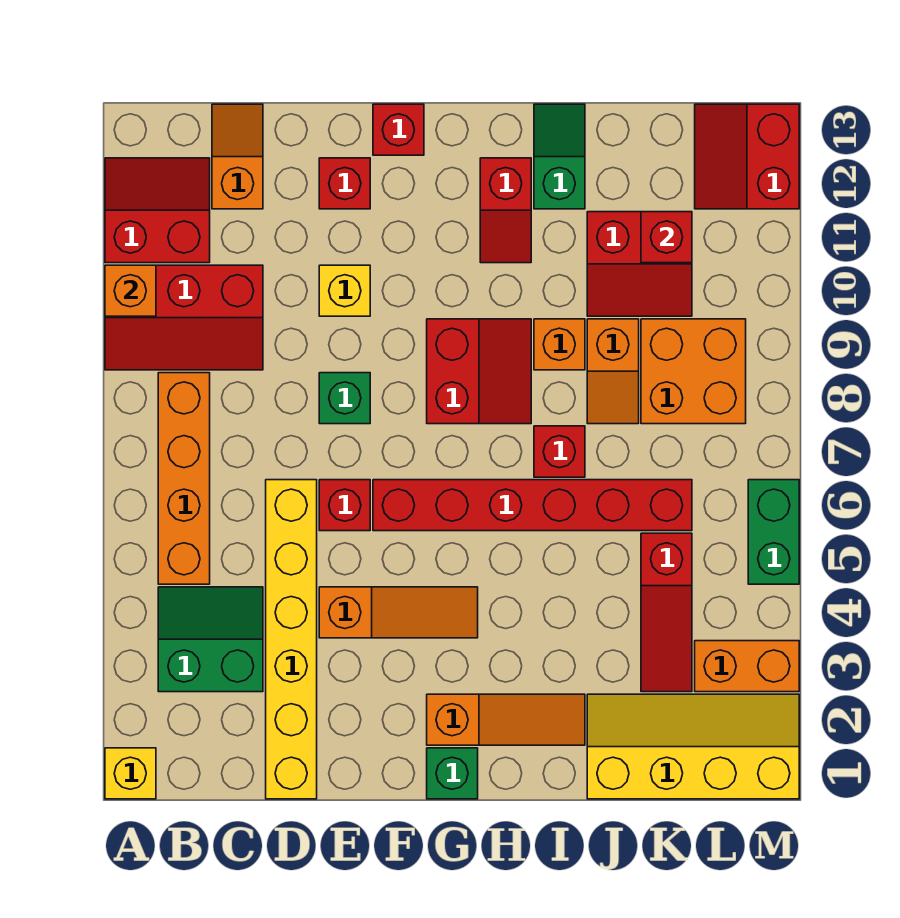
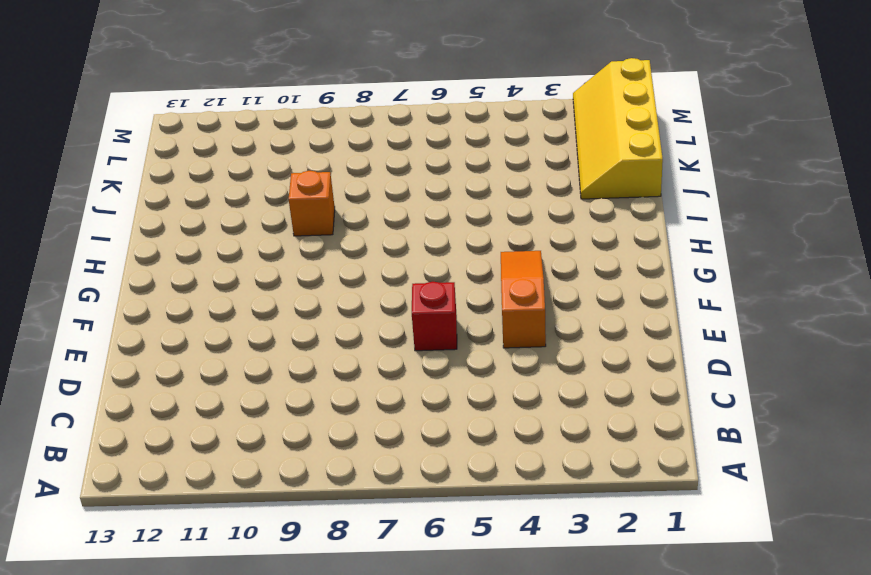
none -> yellow brick A1 level 1
none -> red slope A9:C10 level 1 top 10
none -> red slope A11:B12 level 1 top 11
none -> green slope B3:C4 level 1 top 3

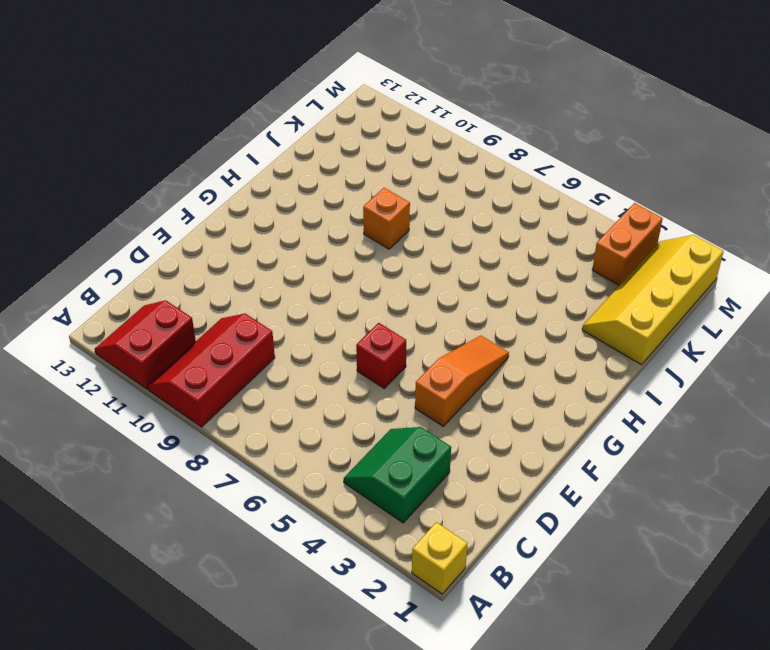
red slope A9:C10 level 1 top 9 -> red slope A9:C10 level 1 top 10
none -> orange brick B5:B8 level 1
none -> orange slope C12:C13 level 1 top 12
none -> yellow brick D1:D6 level 1
none -> green brick E8 level 1

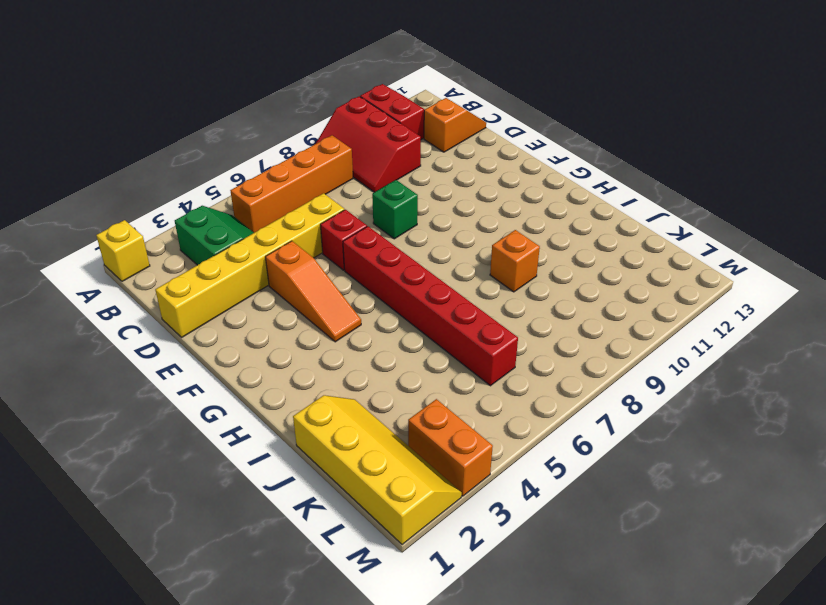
none -> yellow brick E10 level 1
none -> red brick E12 level 1
none -> red brick F13 level 1
none -> green brick G1 level 1

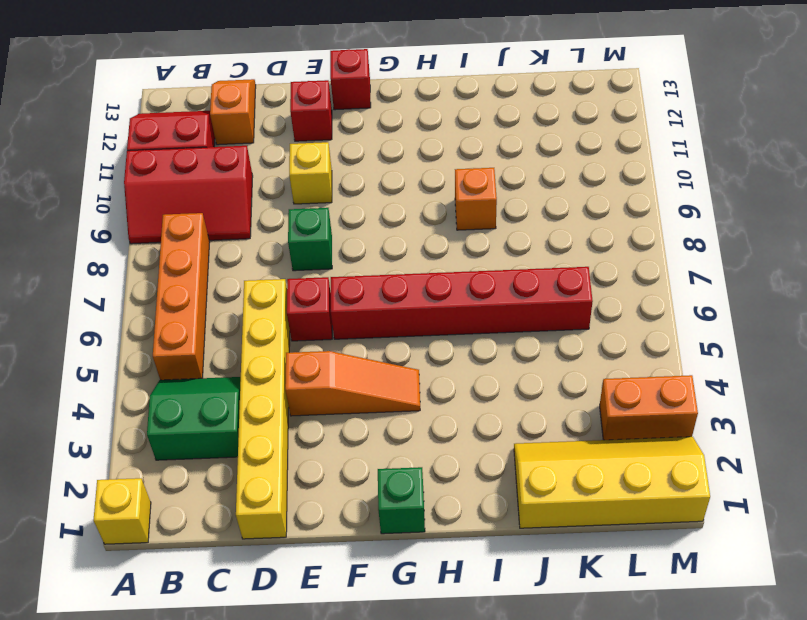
none -> orange slope G2:I2 level 1 top G
none -> red slope G8:H9 level 1 top G
none -> red slope H11:H12 level 1 top 12
none -> red brick I7 level 1

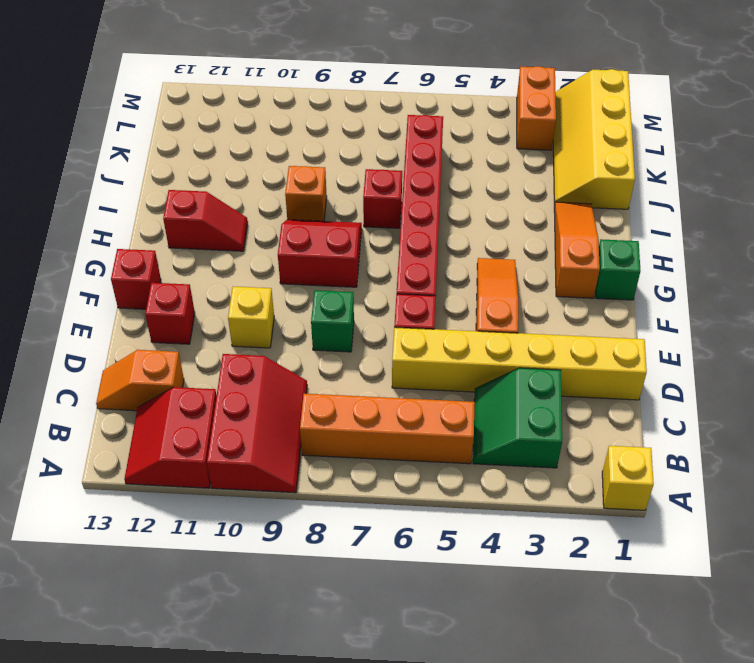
none -> green slope I12:I13 level 1 top 12
none -> orange slope J8:J9 level 1 top 9
none -> red slope J10:K11 level 1 top 11
none -> red slope K3:K5 level 1 top 5

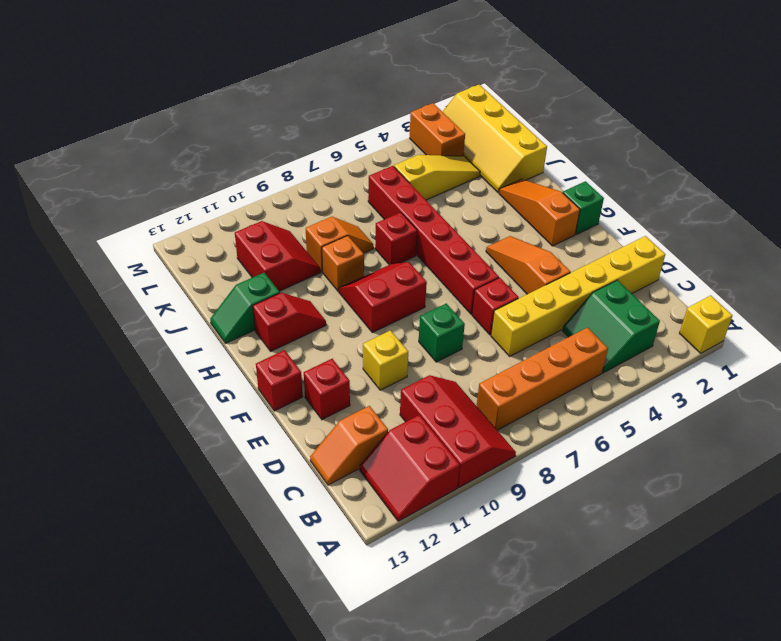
yellow slope K3:K5 level 1 top 5 -> red slope K3:K5 level 1 top 5
none -> orange brick K8:L9 level 1
none -> red slope L12:M13 level 1 top M
none -> green brick M5:M6 level 1
none -> orange brick A10 level 2

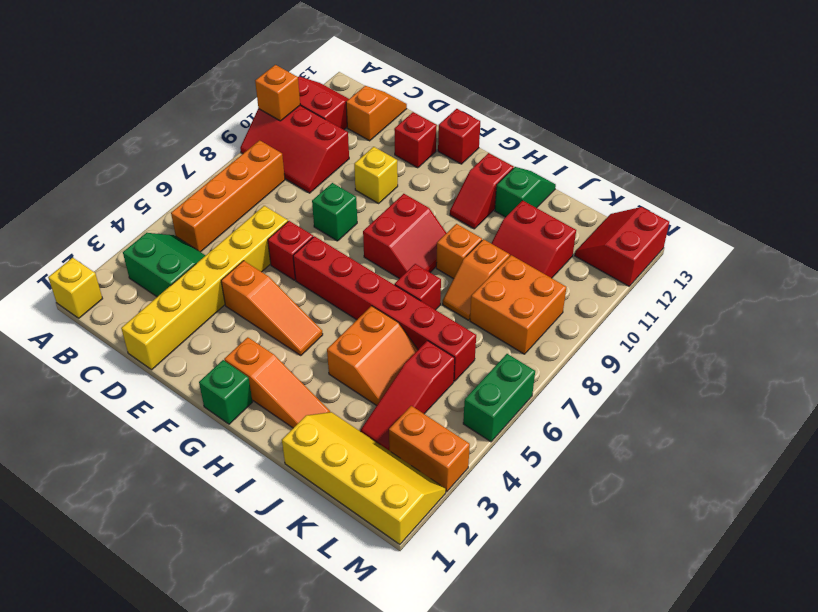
orange slope I4:J5 level 1 top I -> none
none -> red brick K11 level 2

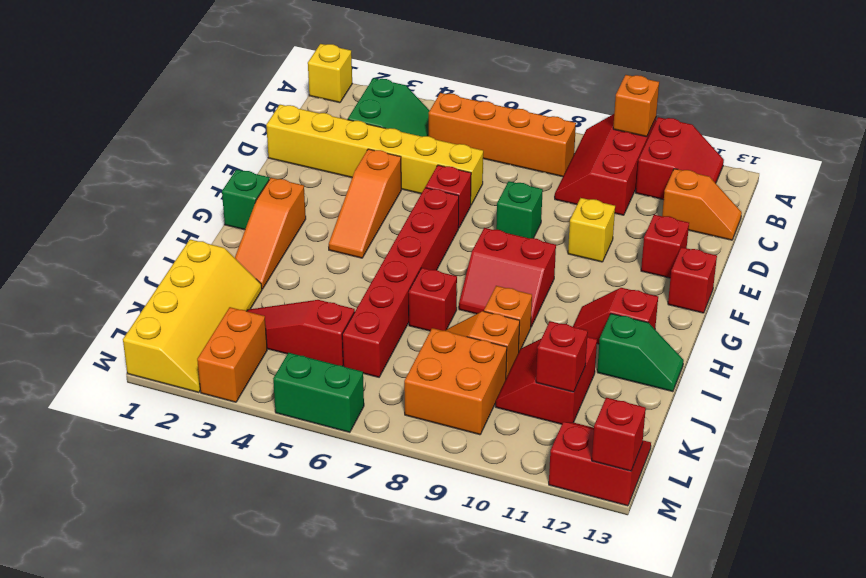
red brick M13 level 2 -> none

